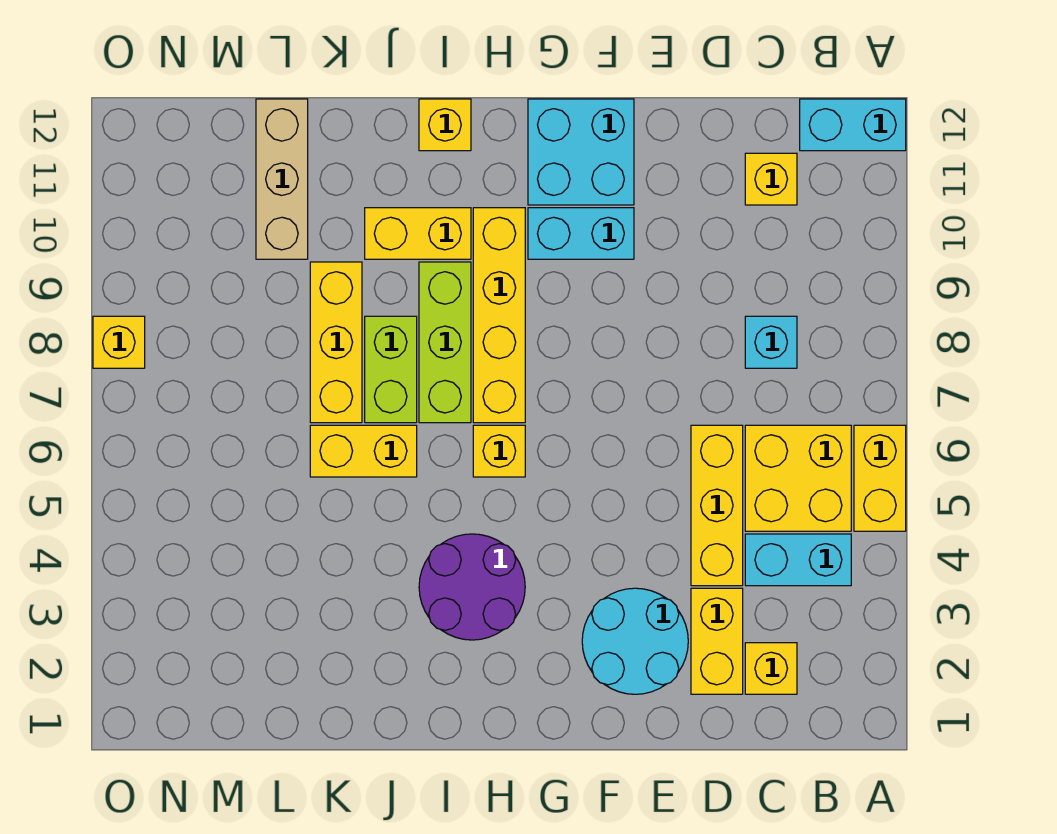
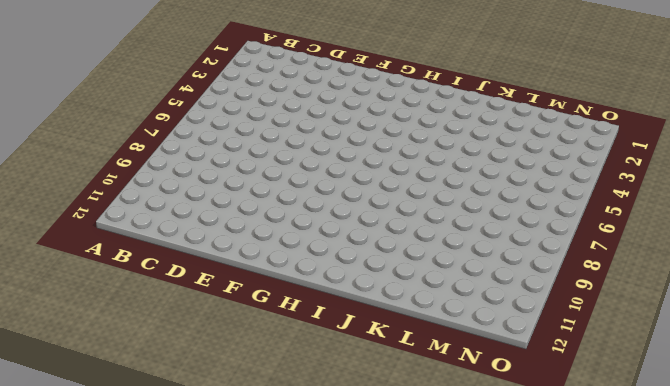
none -> yellow brick A5:A6 level 1
none -> cyan brick A12:B12 level 1
none -> cyan brick B4:C4 level 1

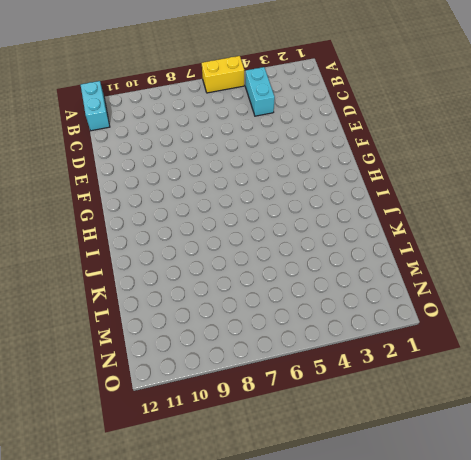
none -> yellow brick B5:C6 level 1
none -> yellow brick C2 level 1
none -> cyan brick C8 level 1

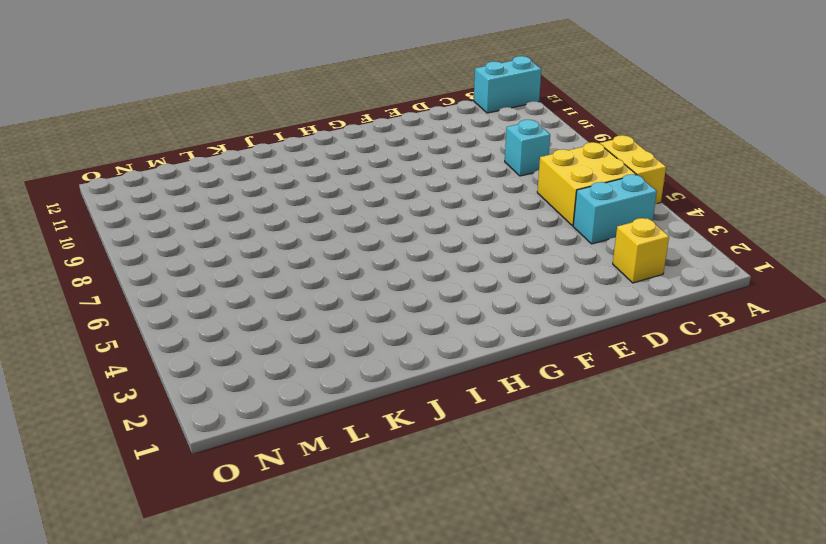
none -> yellow brick C11 level 1
none -> yellow brick D2:D3 level 1
none -> yellow brick D4:D6 level 1

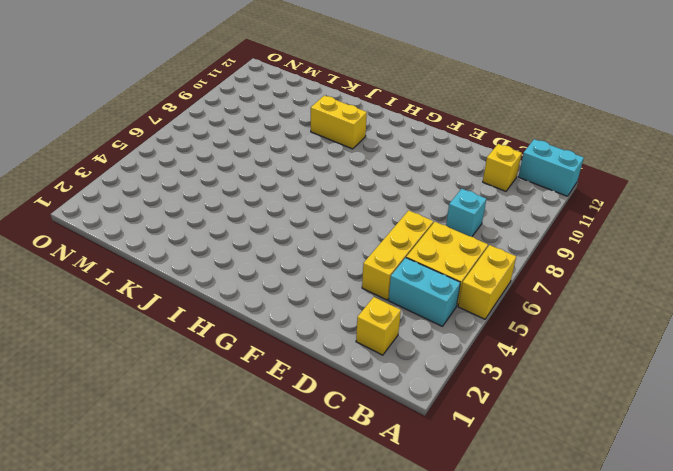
none -> yellow brick D2:D3 level 1
none -> cyan round brick E2:F3 level 1
none -> cyan brick F10:G10 level 1

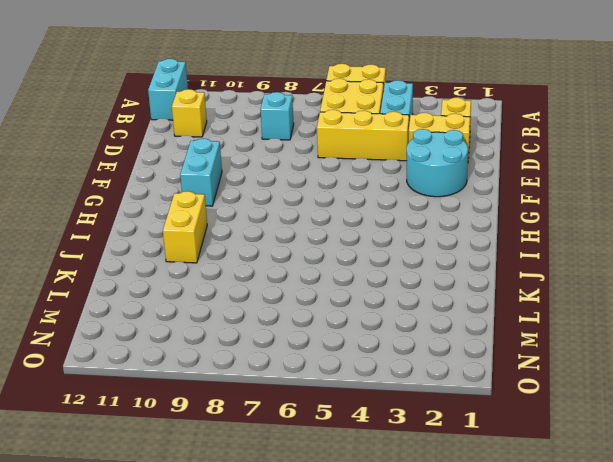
none -> cyan brick F11:G12 level 1
none -> purple round brick H3:I4 level 1
none -> yellow brick H6 level 1

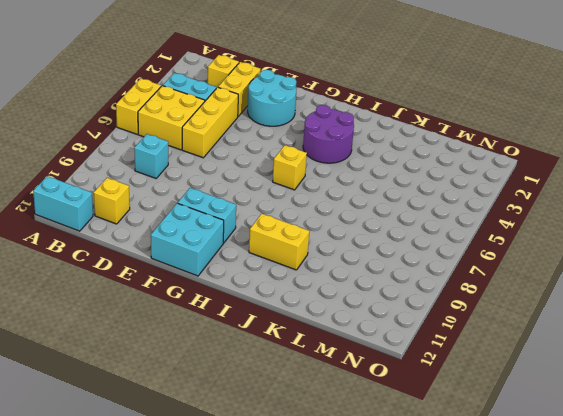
none -> yellow brick H7:H10 level 1
none -> lime brick I7:I9 level 1
none -> yellow brick I12 level 1

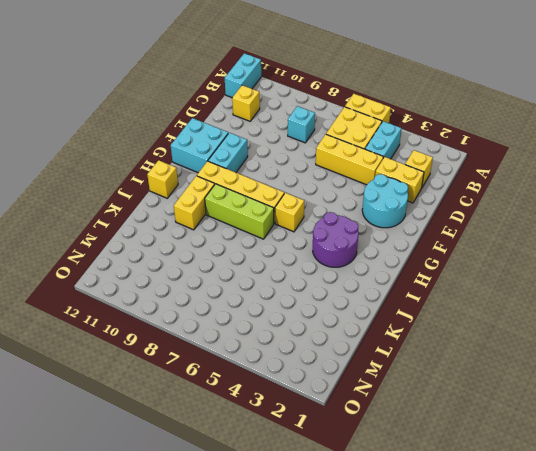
none -> yellow brick J6:K6 level 1
none -> lime brick J7:J8 level 1
none -> yellow brick K7:K9 level 1

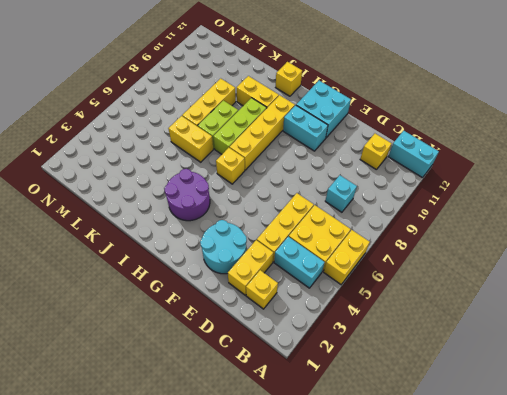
none -> tan brick L10:L12 level 1
none -> yellow brick O8 level 1

